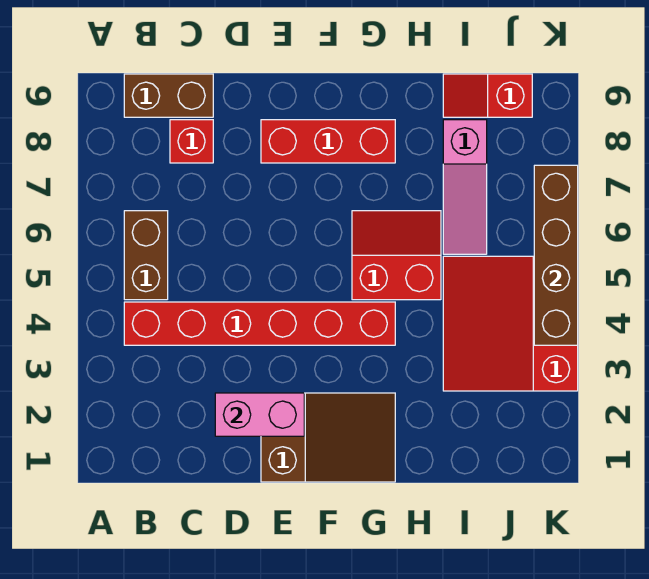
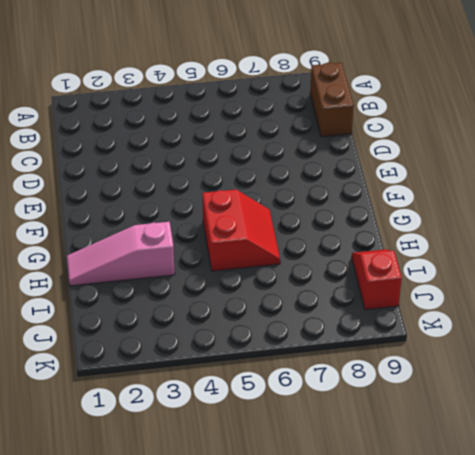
pink slope H1:H3 level 1 top 3 -> pink slope I6:I8 level 1 top 8
none -> red brick B4:G4 level 1
none -> brown brick B5:B6 level 1
none -> red brick C8 level 1

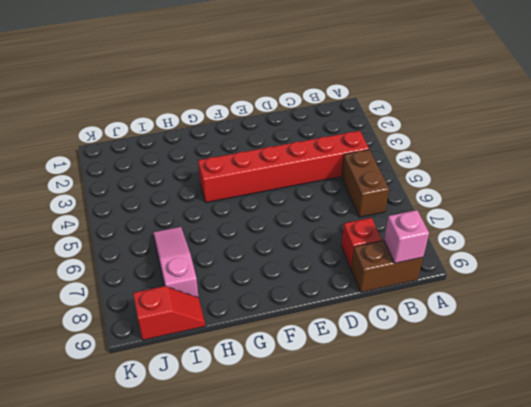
pink brick B9 level 2 -> none
none -> brown slope E1:G2 level 1 top E
none -> red brick E8:G8 level 1
none -> red slope G5:H6 level 1 top 5

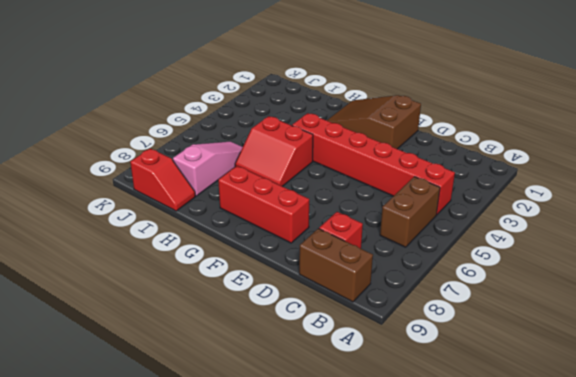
none -> red slope I3:K5 level 1 top K
none -> pink brick D2:E2 level 2
none -> brown brick K4:K7 level 2

